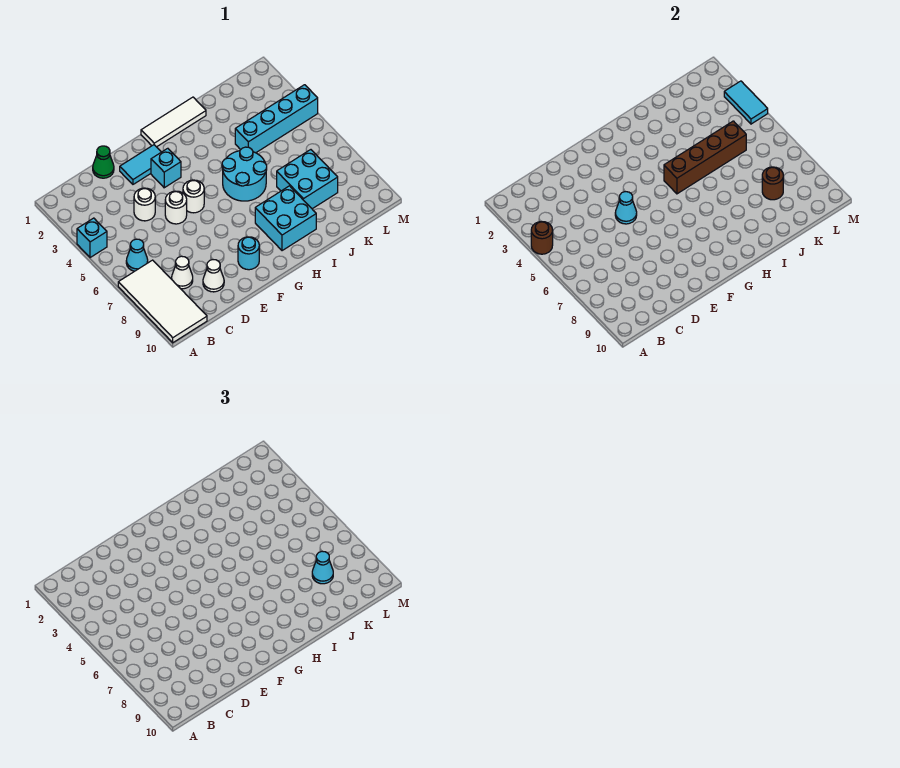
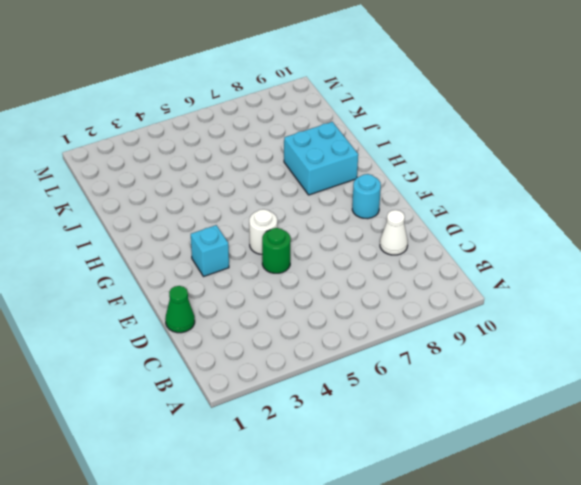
green round brick E5 level 1 -> white round brick E5 level 1
none -> cyan brick A4 level 1
none -> white tile A7:B10 level 1
none -> cyan cone B6 level 1

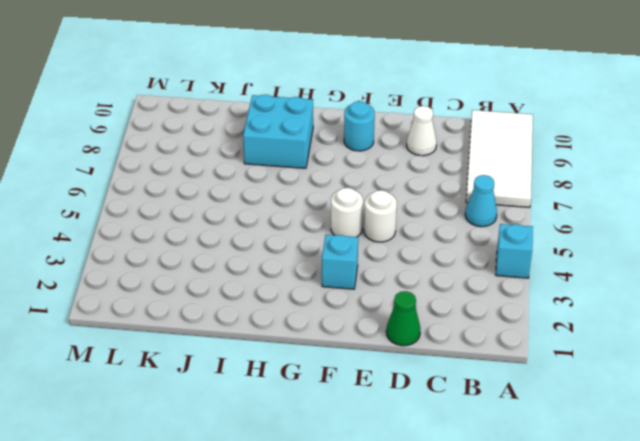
none -> white cone C8 level 1
none -> white round brick D4 level 1
none -> cyan tile E2:F2 level 1

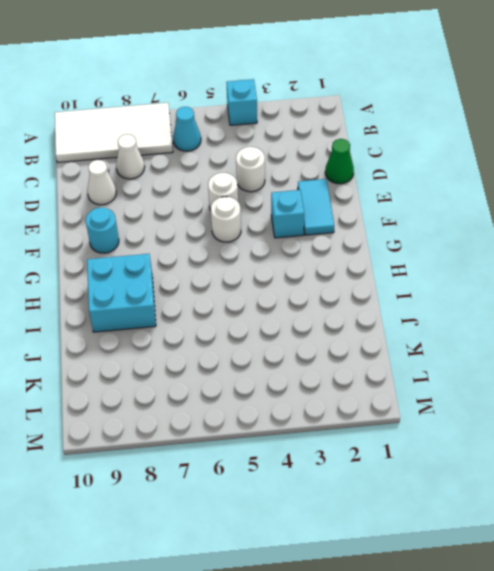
none -> white tile G1:I1 level 1
none -> cyan round brick H5:I6 level 1
none -> cyan brick J4:M4 level 1

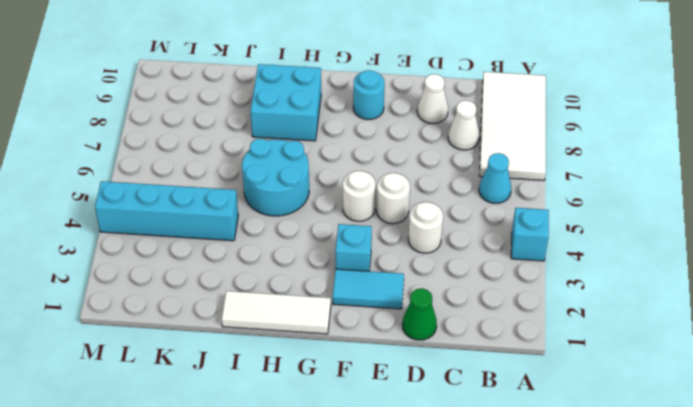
none -> cyan brick J7:K8 level 1
none -> brown round brick A4 level 2
none -> cyan cone E5 level 2

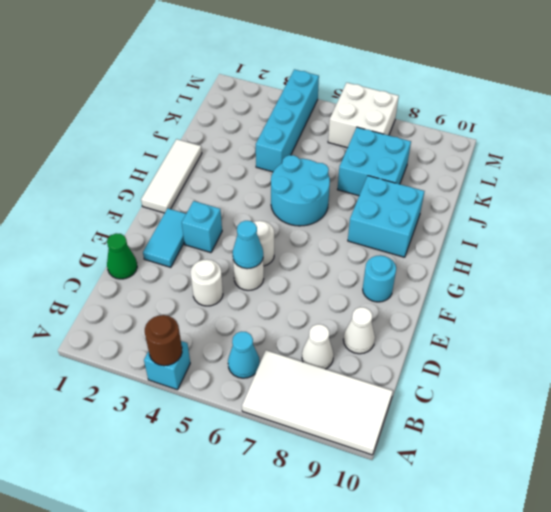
white brick L6:M7 level 1 -> none
none -> brown brick H5:K5 level 2
none -> brown round brick K8 level 2
none -> cyan tile M3:M4 level 2

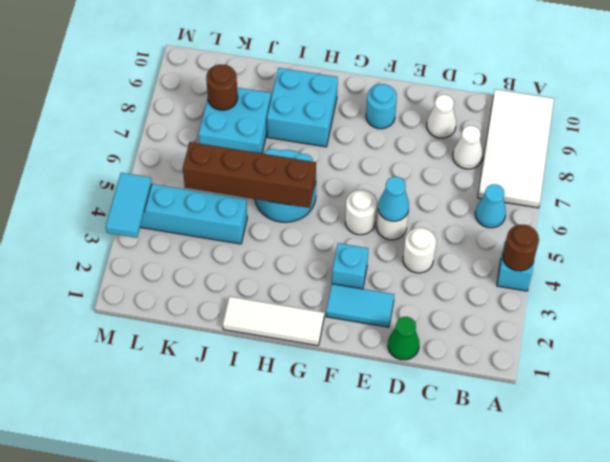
none -> cyan cone K8 level 3

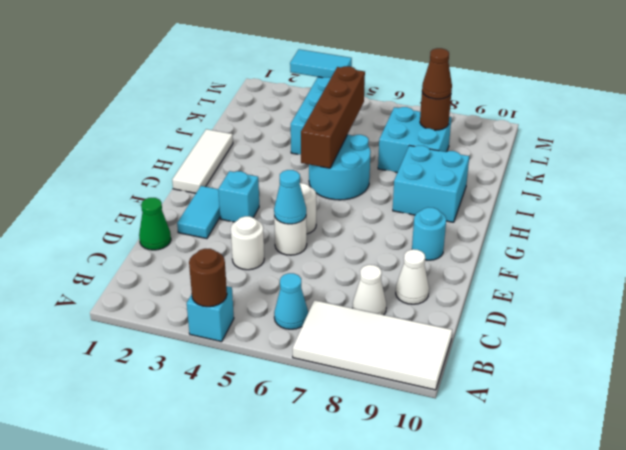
brown cone K8 level 3 -> cyan cone K8 level 3

